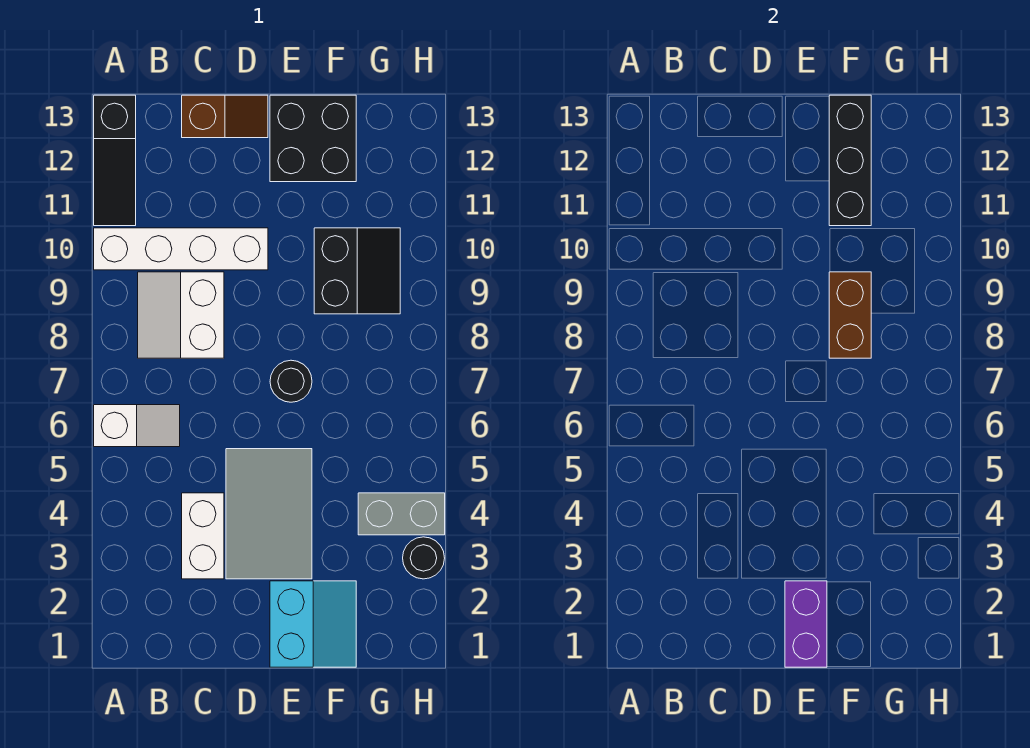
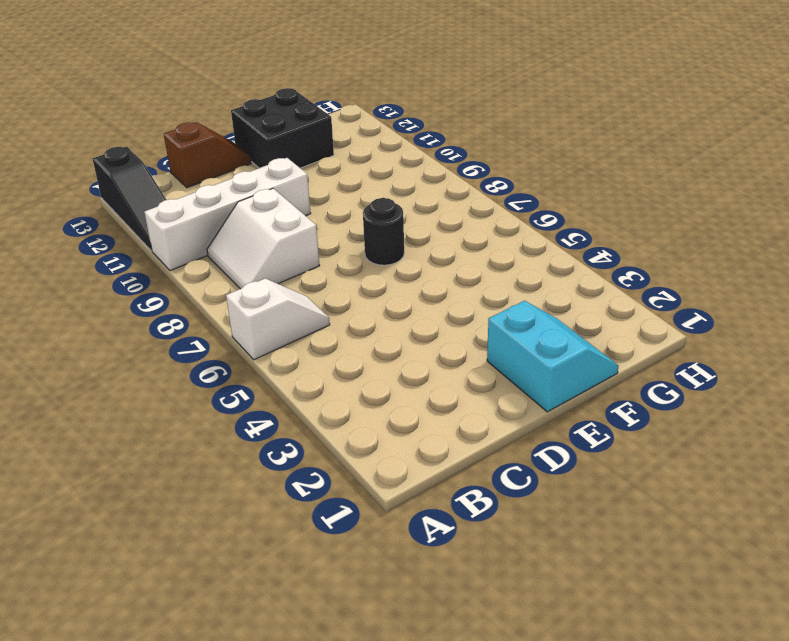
none -> white brick C3:C4 level 1
none -> grey tile D3:E5 level 1
none -> black slope F9:G10 level 1 top F

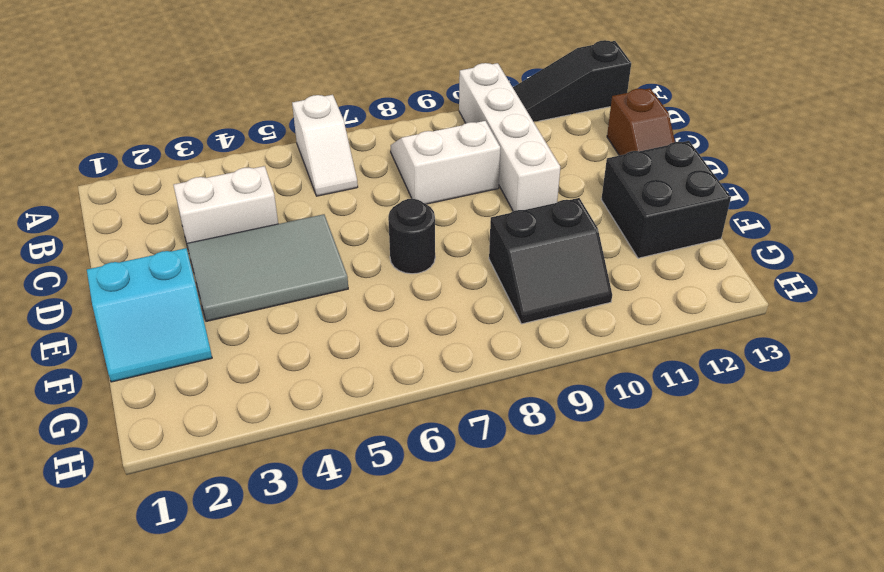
none -> grey brick G4:H4 level 1
none -> black round brick H3 level 1
none -> purple brick E1:E2 level 2

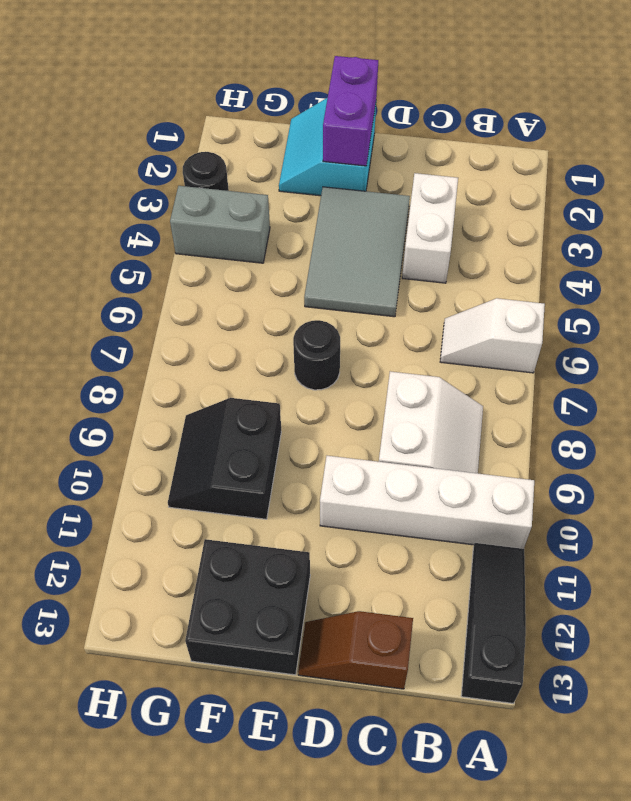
none -> brown brick F8:F9 level 2
none -> black brick F11:F13 level 2

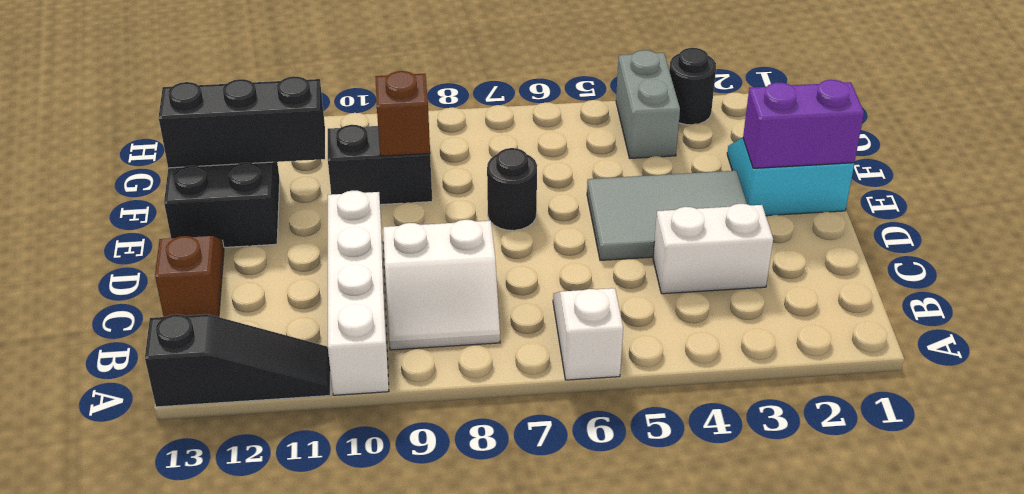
brown brick F9 level 2 -> brown brick F8:F9 level 2

